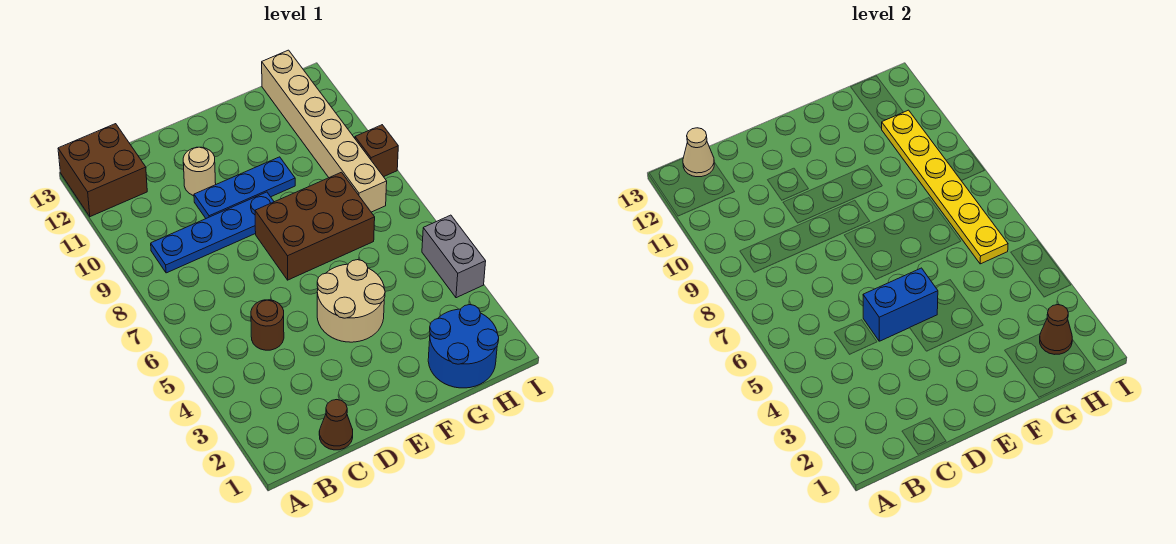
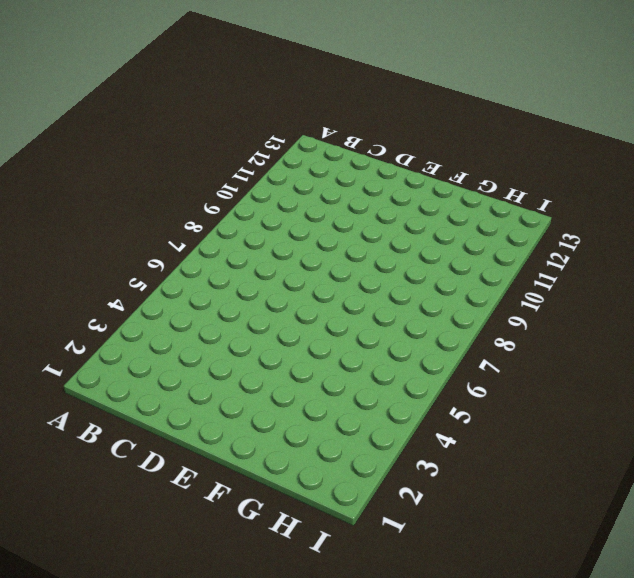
none -> brown brick A12:B13 level 1
none -> blue plate B9:E9 level 1
none -> brown cone C1 level 1

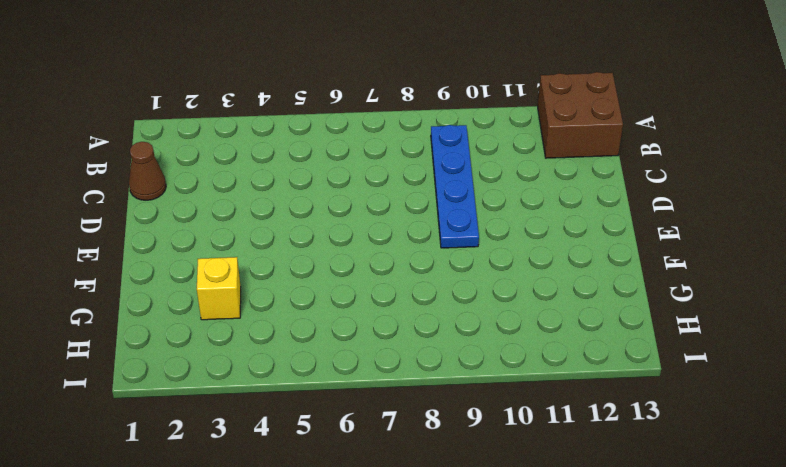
yellow brick G3 level 1 -> none
none -> brown round brick C5 level 1
none -> blue plate D10:F10 level 1
none -> tan round brick D11 level 1

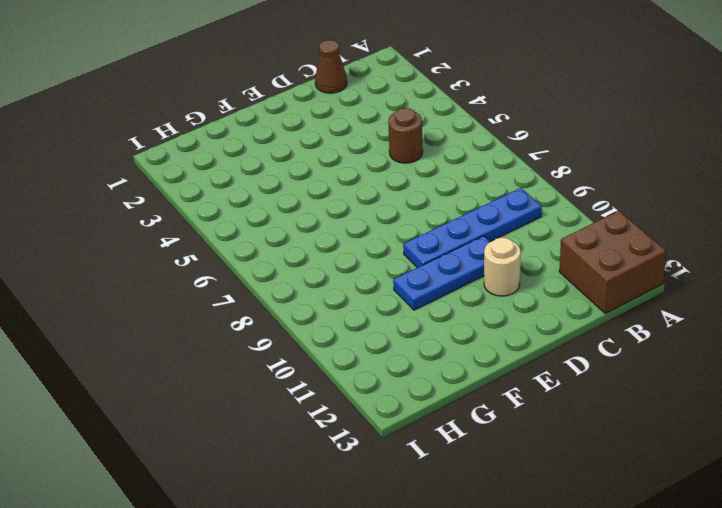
none -> tan round brick E4:F5 level 1
none -> brown brick E7:G8 level 1
none -> blue round brick G1:H2 level 1

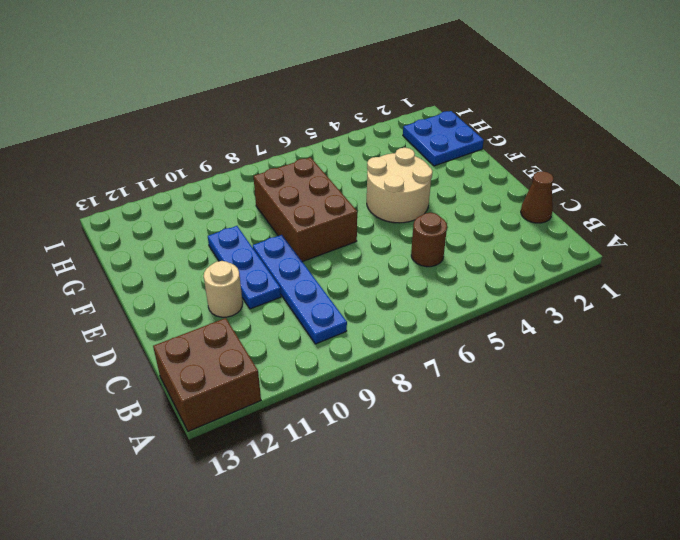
blue plate G1:H2 level 1 -> blue round brick G1:H2 level 1
none -> tan brick H8:H13 level 1
none -> grey brick I4:I5 level 1
none -> brown brick I9 level 1

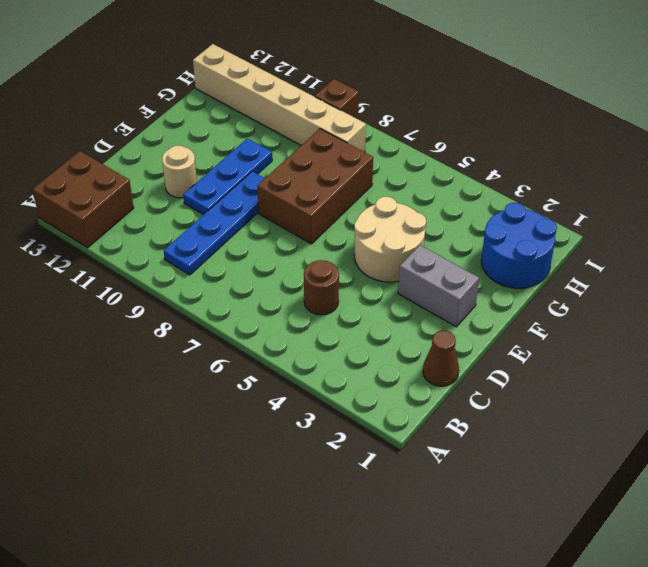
grey brick E2:E3 level 1 -> grey brick I4:I5 level 1
none -> tan cone B13 level 2
none -> blue brick D5:E5 level 2
none -> brown cone H2 level 2

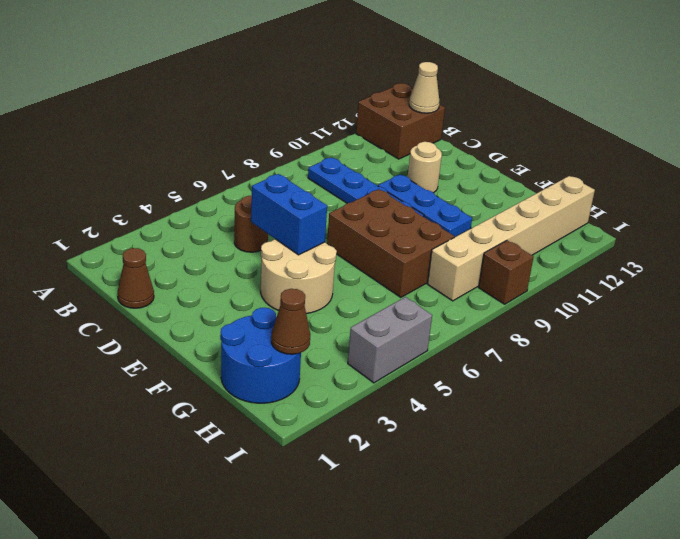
none -> yellow plate H6:H11 level 2

